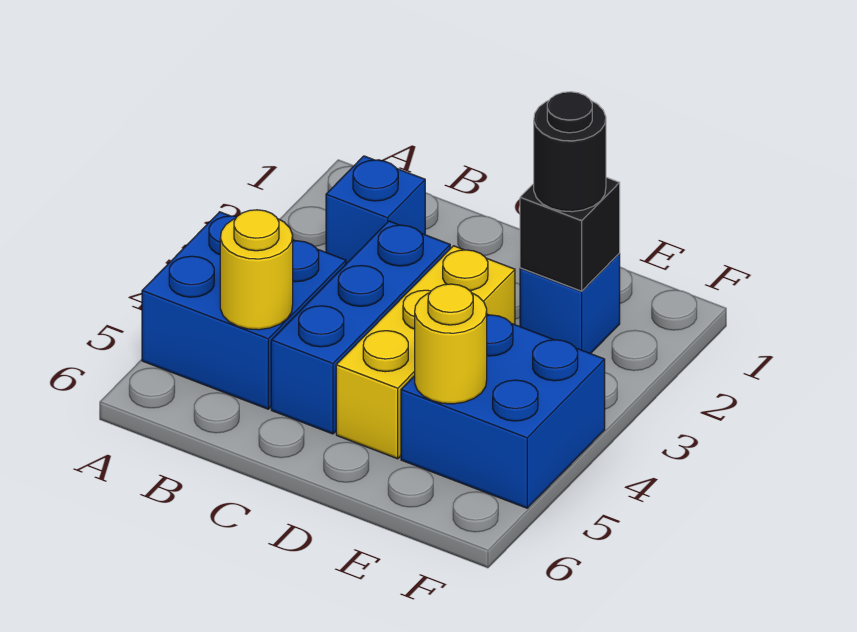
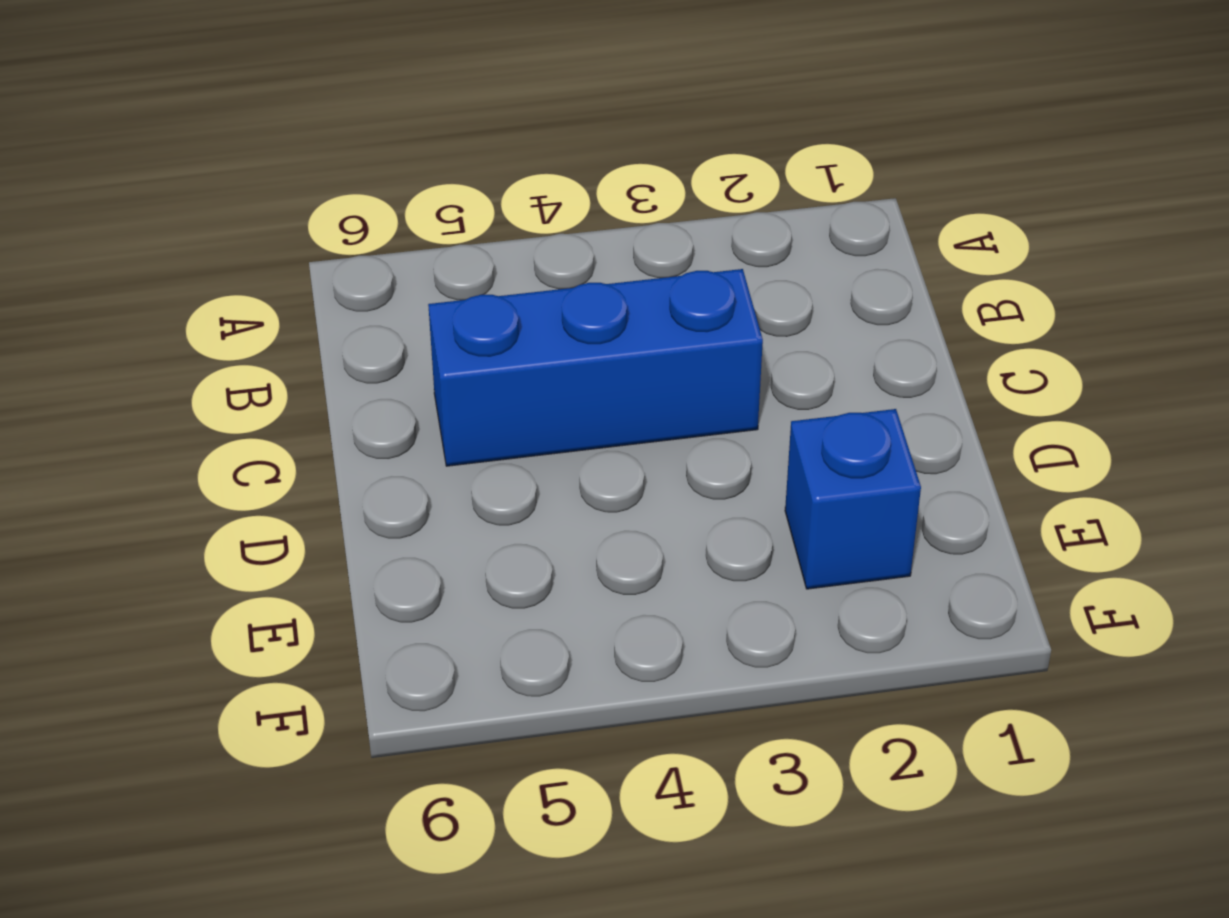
none -> blue brick A4:B5 level 1
none -> blue brick B2 level 1

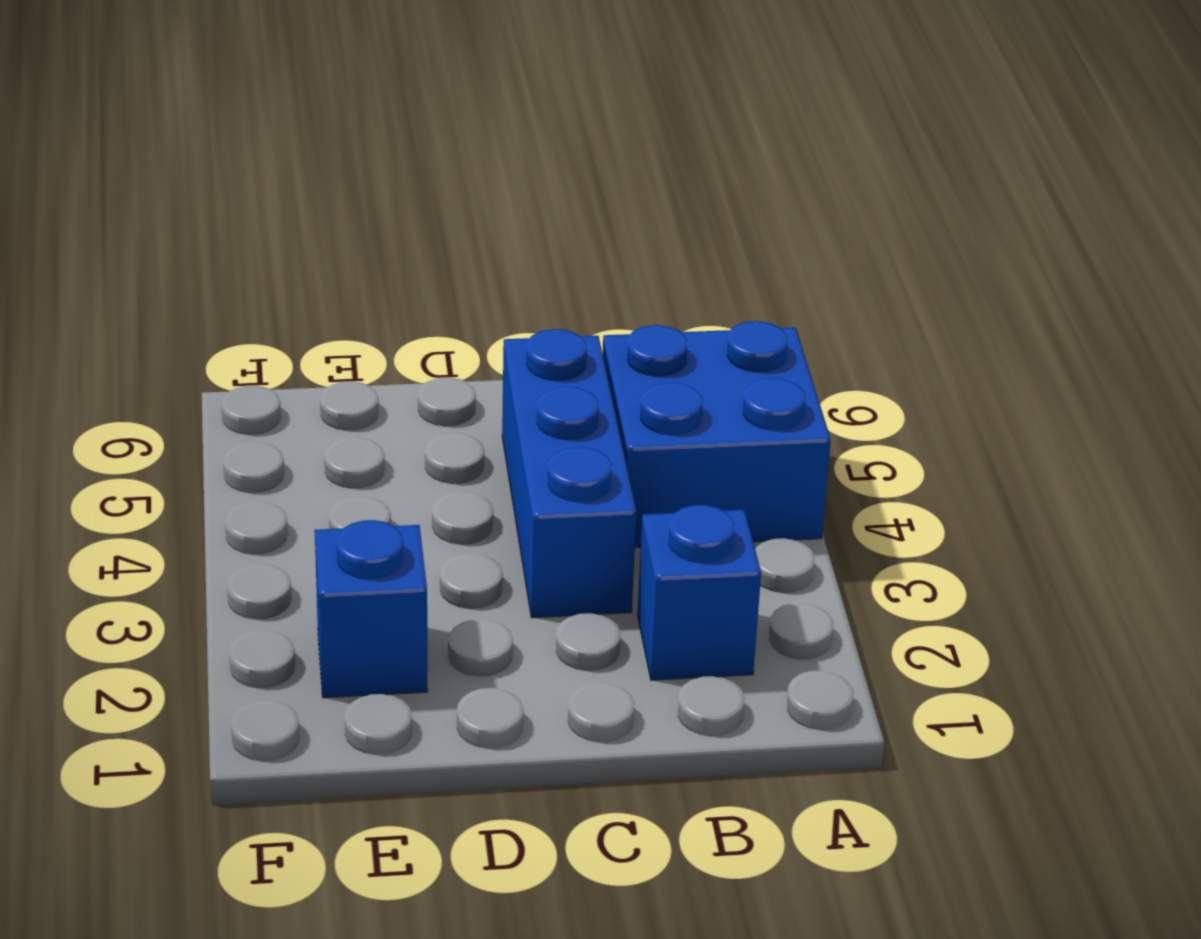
none -> yellow brick D3:D5 level 1
none -> blue brick E4:F5 level 1

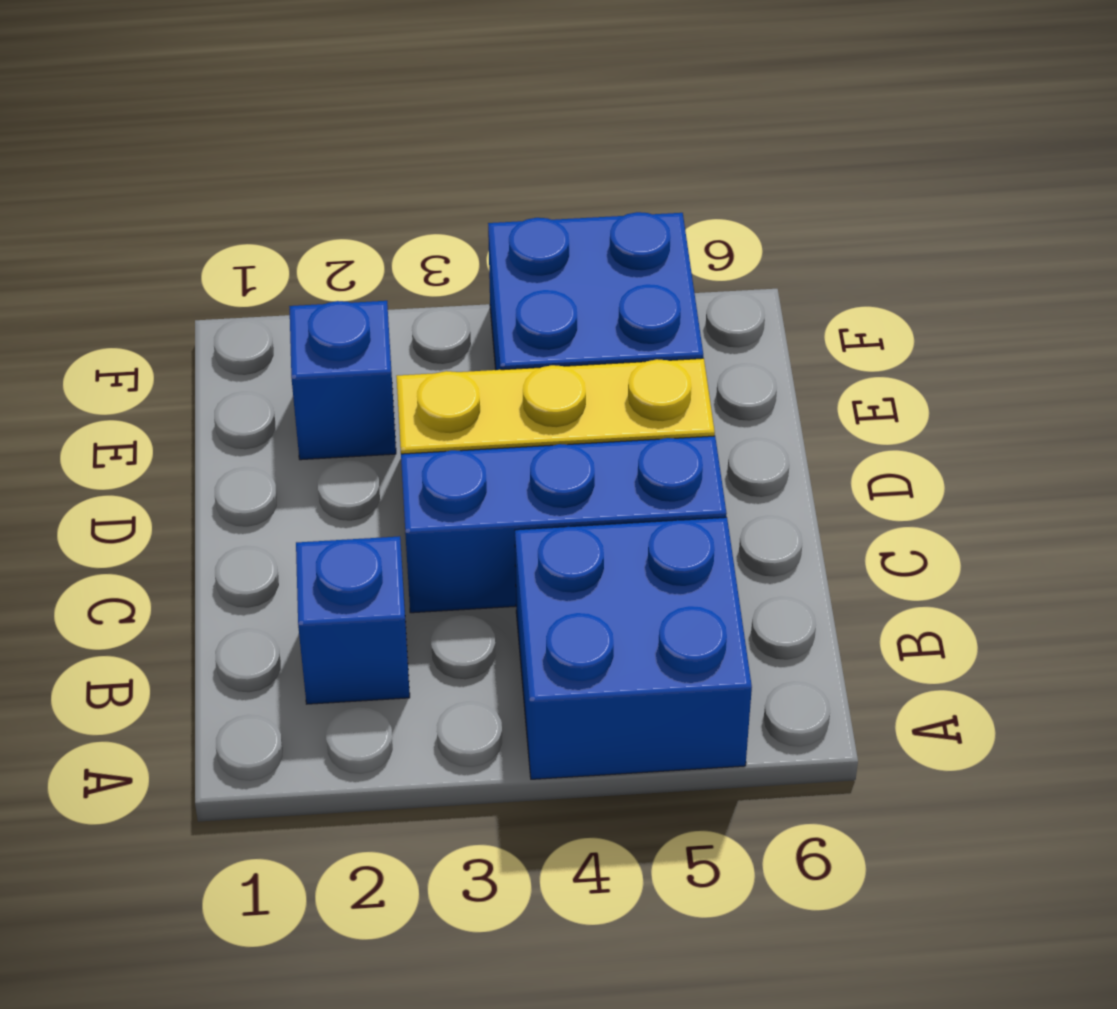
none -> yellow round brick B5 level 2
none -> black brick E2 level 2

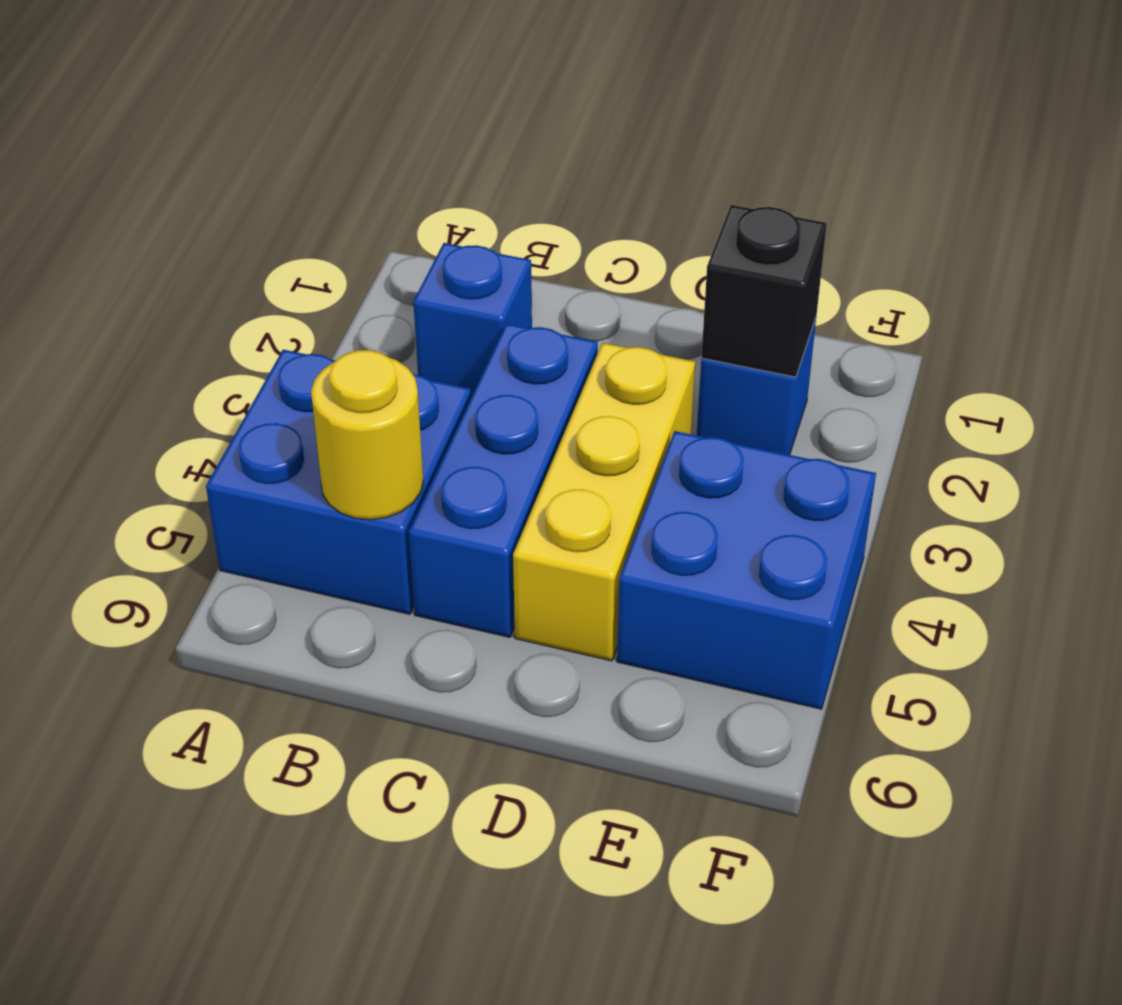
none -> yellow round brick E5 level 2
none -> black round brick E2 level 3

